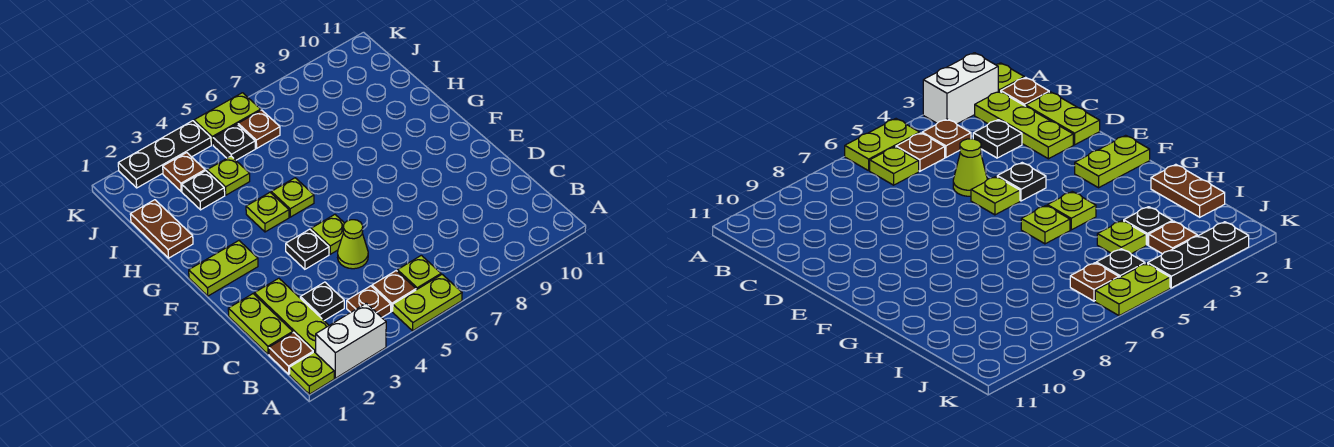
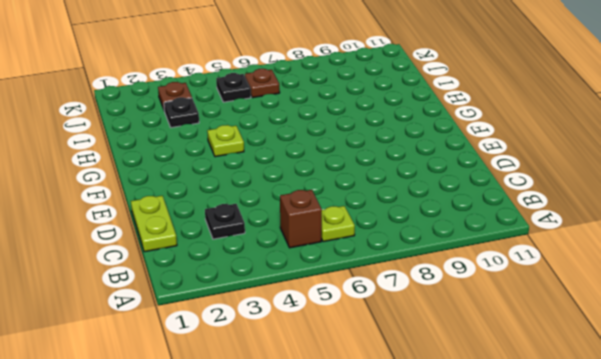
brown brick B5 level 1 -> brown plate B5 level 1
none -> lime plate A1 level 1
none -> white brick A2:A3 level 1
none -> lime plate A5:A6 level 1

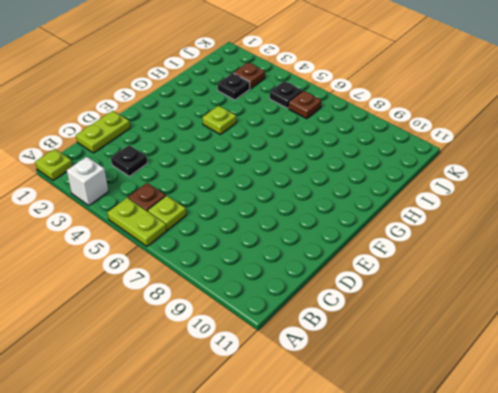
white brick A3 level 1 -> white brick A2:A3 level 1
none -> brown plate B1 level 1
none -> lime plate B2:D2 level 1
none -> brown plate B4 level 1

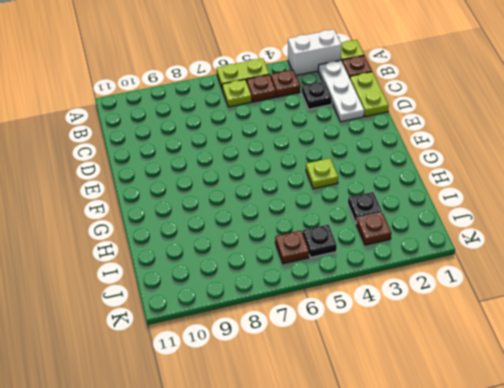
white plate B2:D2 level 1 -> lime plate B2:D2 level 1
none -> lime cone D5 level 1
none -> black plate E4 level 1
none -> lime plate E5 level 1

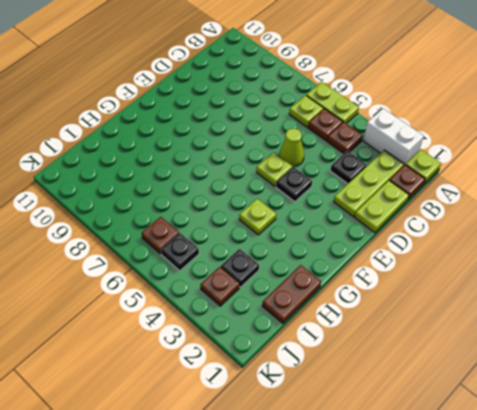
none -> lime plate F1:F2 level 1
none -> lime plate G5 level 1
none -> lime plate I4 level 1

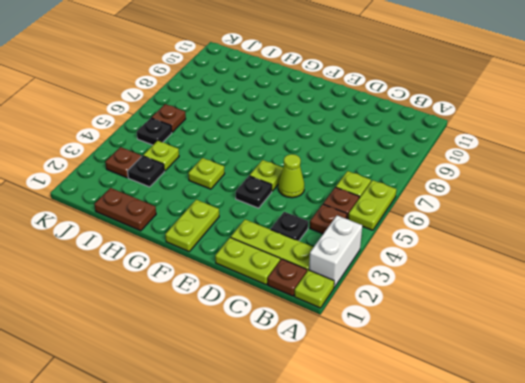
none -> lime plate G5 level 1
none -> black plate K2:K4 level 1
none -> lime plate K5:K6 level 1

